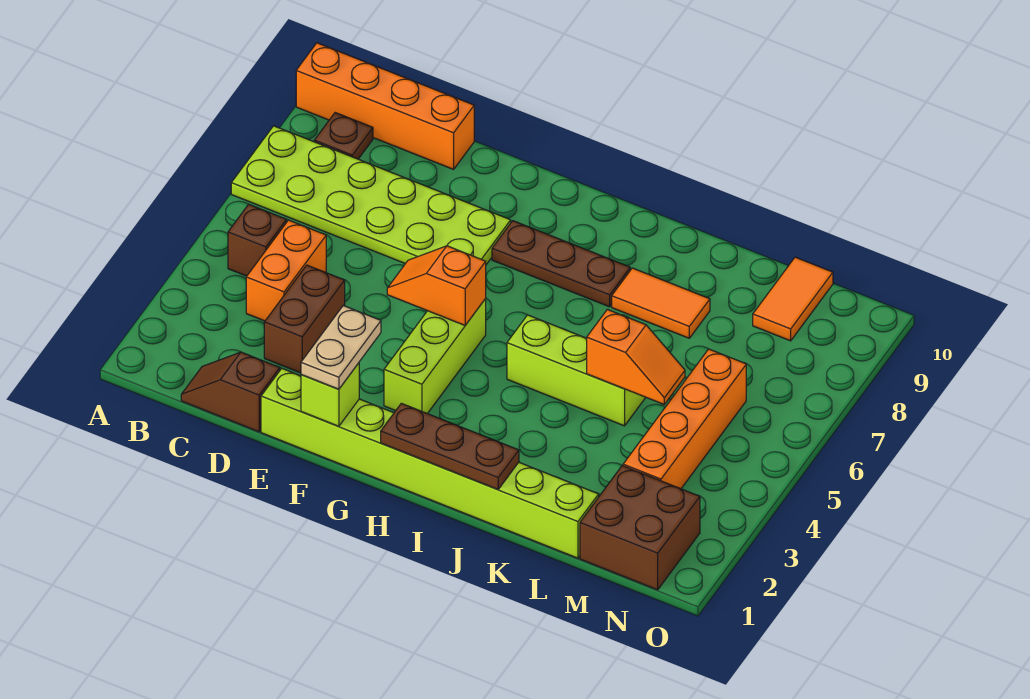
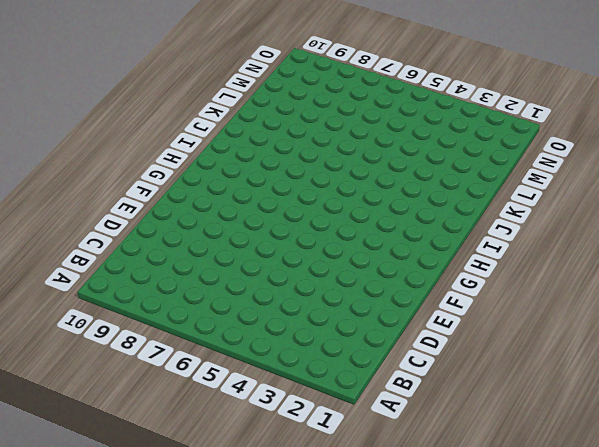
none -> lime plate A7:F8 level 1
none -> orange brick A10:D10 level 1
none -> brown brick B5 level 1

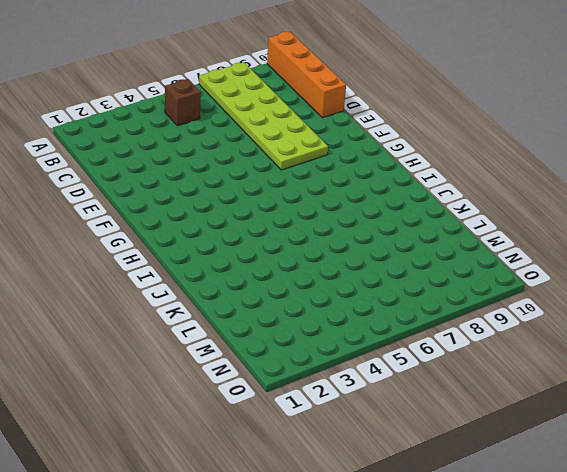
none -> brown plate B9 level 1
none -> brown slope C1:D1 level 1 top D
none -> orange brick C4:C5 level 1

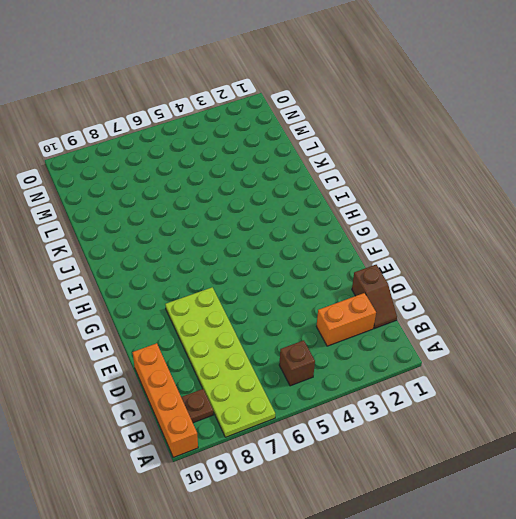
orange brick C2:C3 level 1 -> orange brick C4:C5 level 1
none -> brown brick D3:D4 level 1
none -> lime brick E1:L1 level 1
none -> lime brick G3:G5 level 1

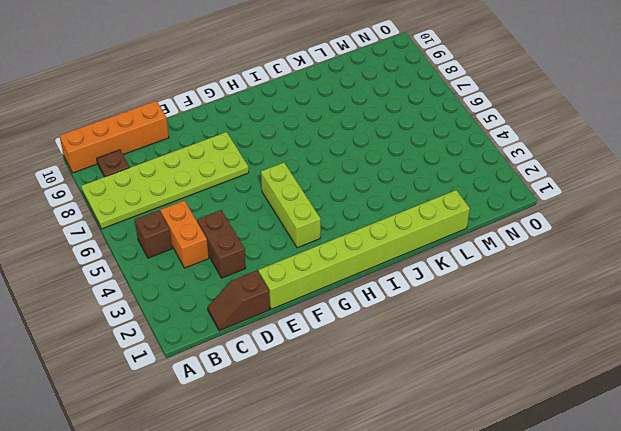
none -> brown plate G8:I8 level 1
none -> lime brick I5:K5 level 1
none -> orange tile J8:K8 level 1

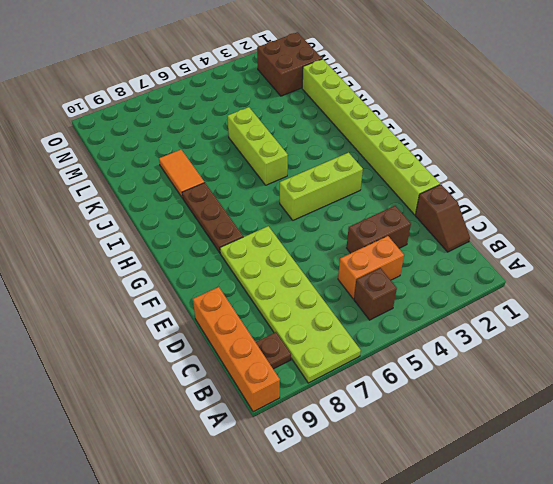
none -> orange brick M3:M6 level 1
none -> orange tile M9:M10 level 1
none -> lime brick F1 level 2

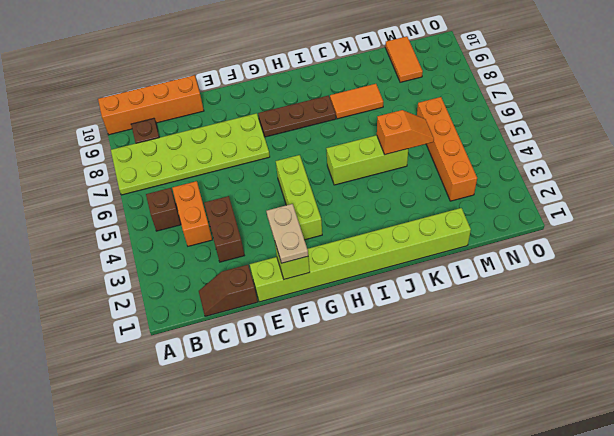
none -> brown brick M1:N2 level 1
none -> orange slope F5:G5 level 2 top G
none -> brown plate H1:J1 level 2

